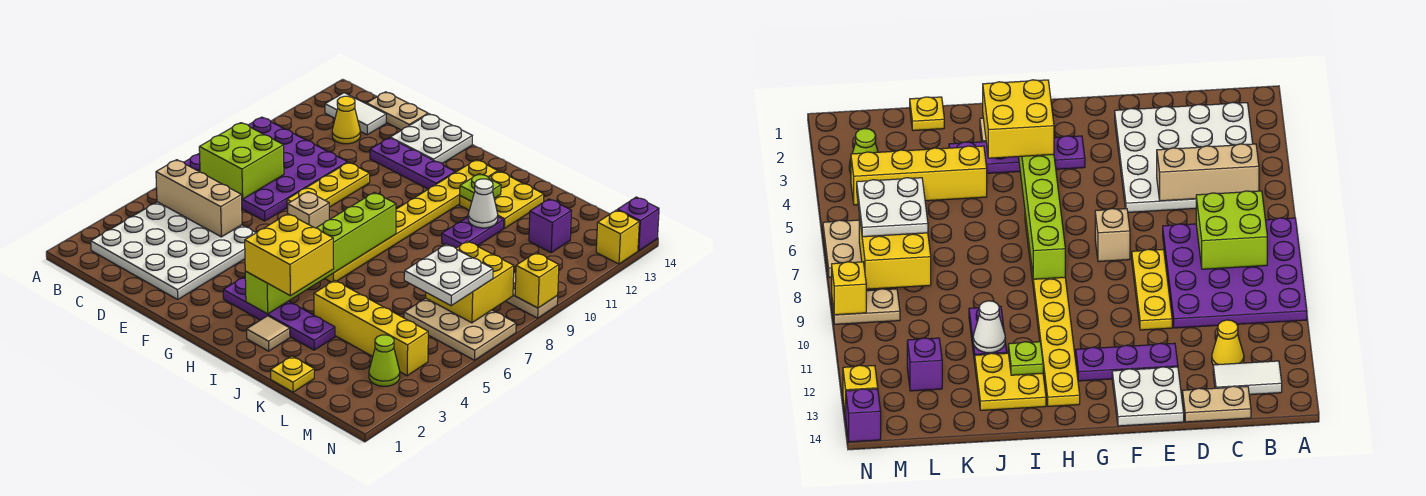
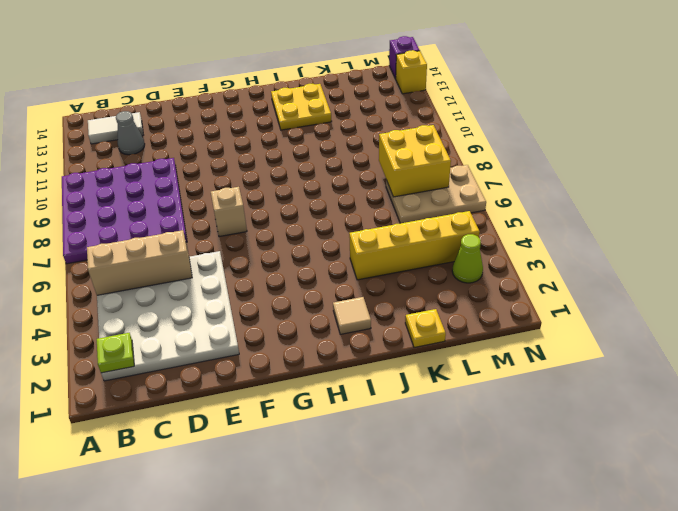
lime plate B2 level 2 -> lime plate I12 level 2
grey cone C12 level 1 -> yellow cone C12 level 1
none -> tan plate C14:D14 level 1
none -> yellow plate E8:E10 level 1
none -> purple plate E12:G12 level 1
none -> white plate E13:F14 level 1

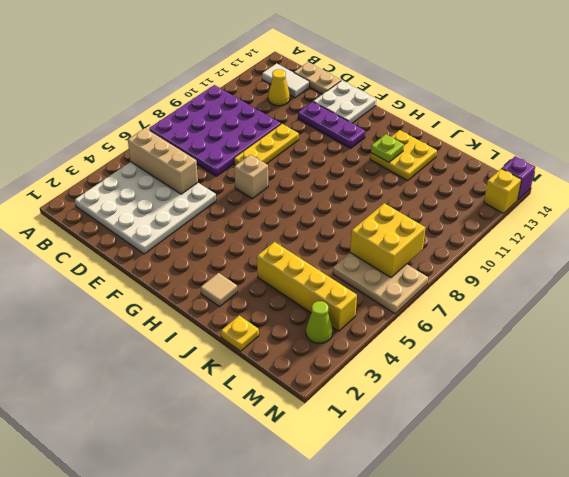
none -> purple plate G3:J3 level 1
none -> yellow plate H6:H13 level 1
none -> purple plate J10:J11 level 1
none -> purple brick L12 level 1

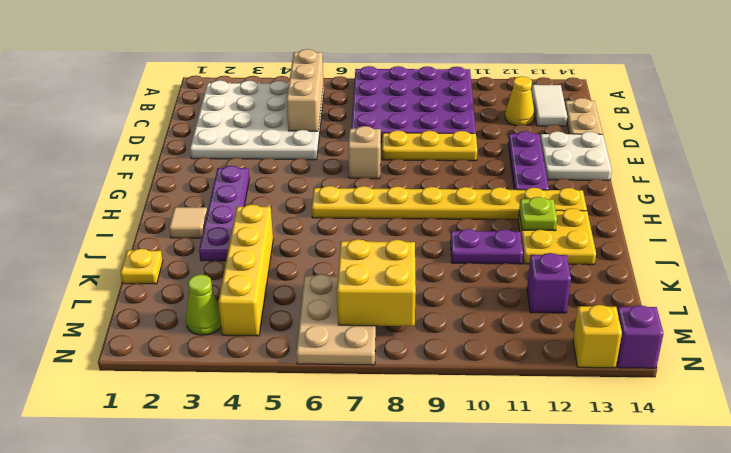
none -> tan plate M9:N9 level 1
none -> lime brick B7:C8 level 2
none -> lime brick H3:H8 level 2
none -> white cone J11 level 2

